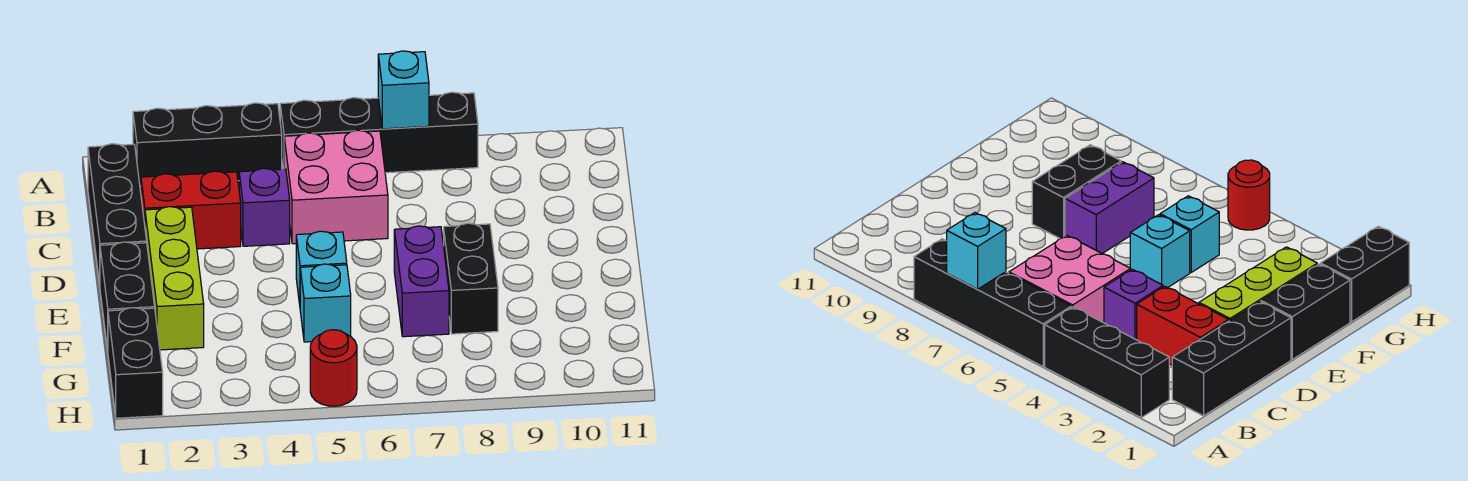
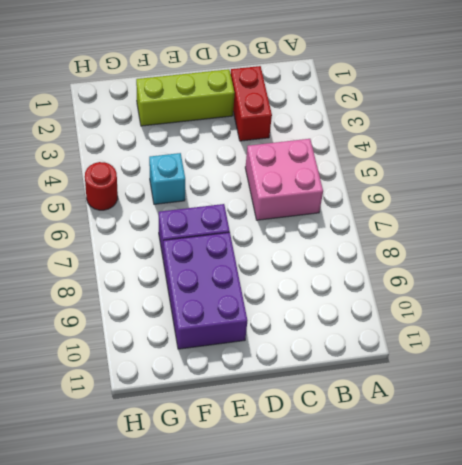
purple brick E8:F10 level 1 -> black brick E8:F8 level 1
none -> black brick A2:A4 level 1
none -> black brick A5:A8 level 1
none -> black brick B1:D1 level 1

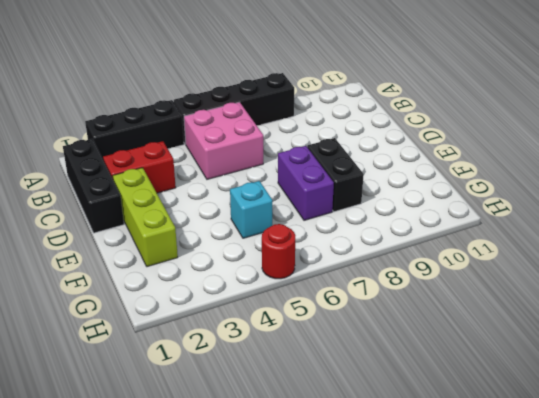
none -> purple brick C4 level 1
none -> black brick E1:F1 level 1
none -> cyan brick E5 level 1

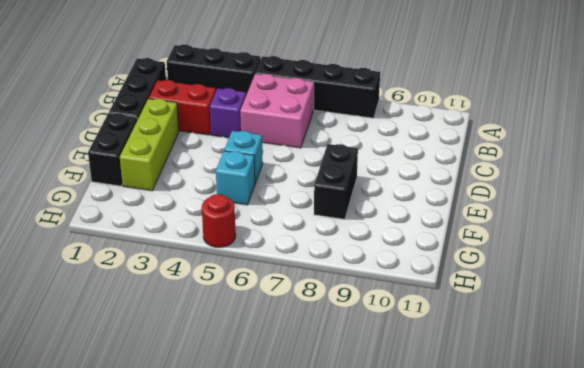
none -> purple brick E7:F7 level 1
none -> black brick G1:H1 level 1
none -> cyan brick A7 level 2

